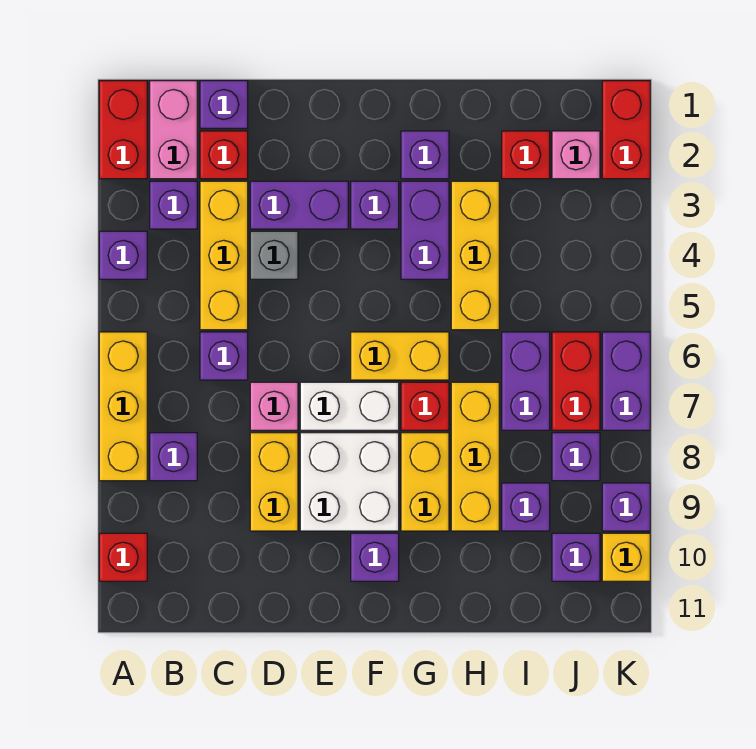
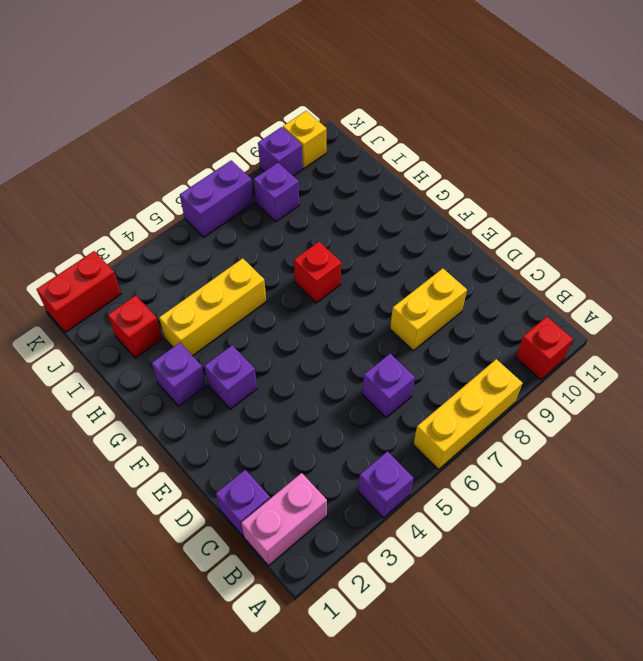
none -> red brick A1:A2 level 1
none -> purple brick B3 level 1
none -> purple brick B8 level 1
none -> red brick C2 level 1

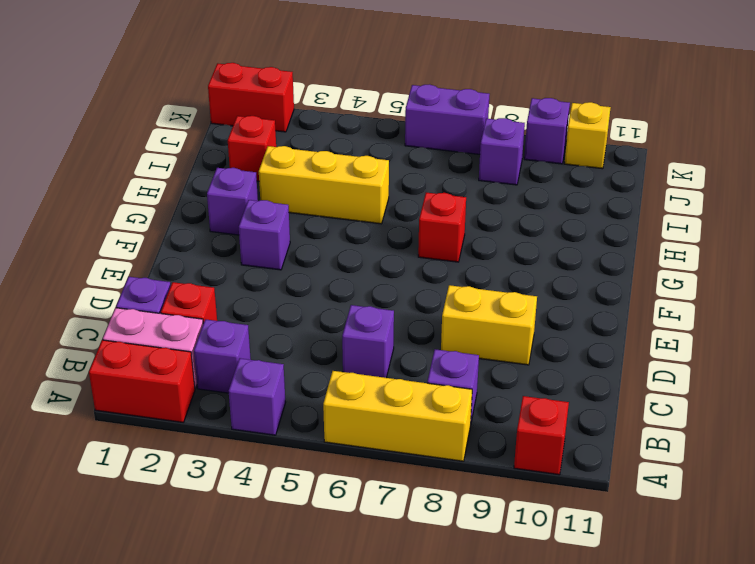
none -> yellow brick C3:C5 level 1
none -> purple brick D3:E3 level 1
none -> grey brick D4 level 1
none -> pink brick D7 level 1

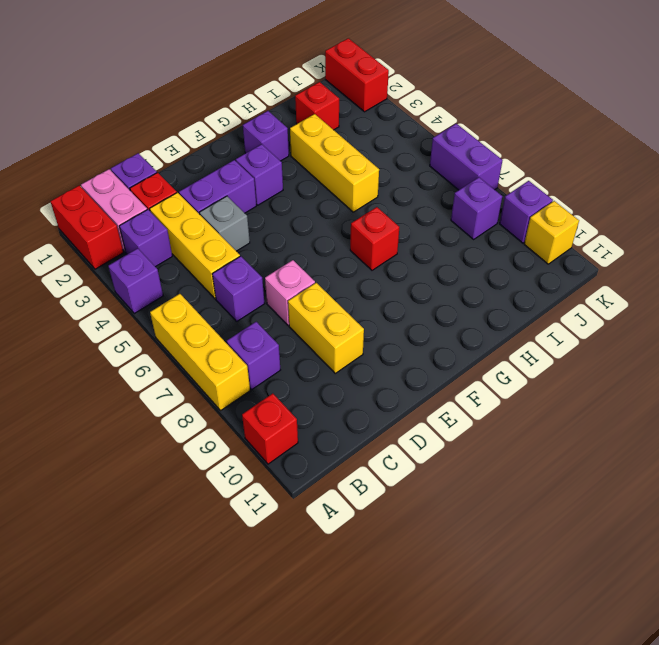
none -> white brick E7:F7 level 1
none -> white brick E8:F9 level 1
none -> yellow brick F6:G6 level 1
none -> purple brick F10 level 1

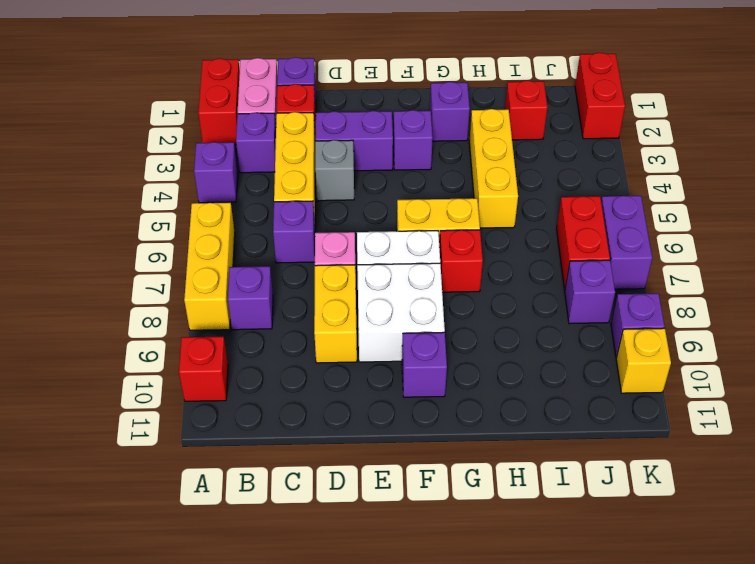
none -> purple brick G3:G4 level 1
none -> yellow brick G8:G9 level 1
none -> yellow brick H7:H9 level 1
none -> purple brick I6:I7 level 1

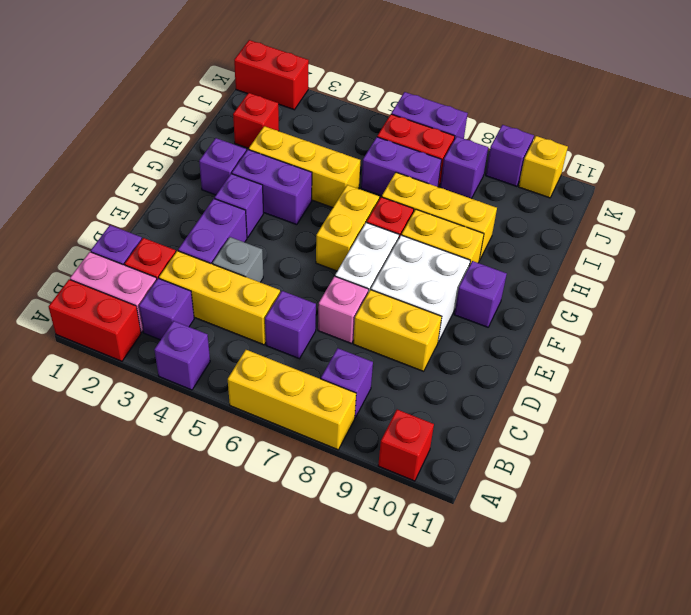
none -> purple brick I9 level 1
none -> pink brick J2 level 1
none -> purple brick J10 level 1

